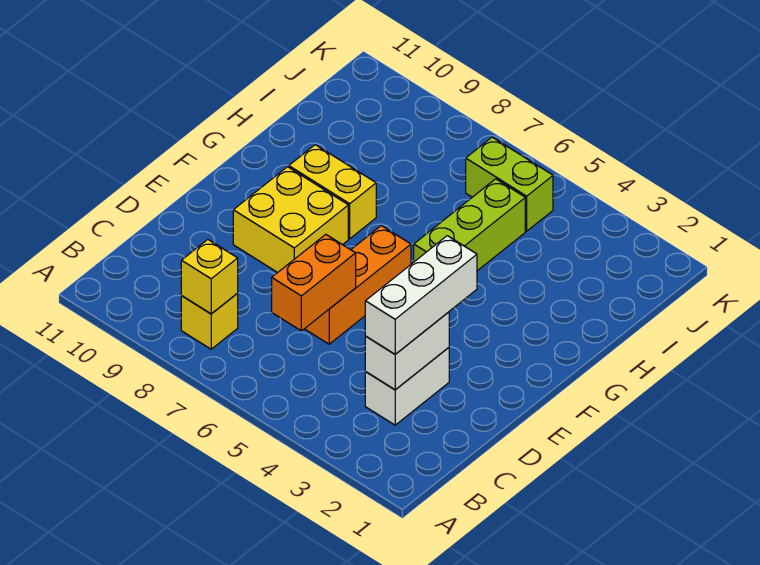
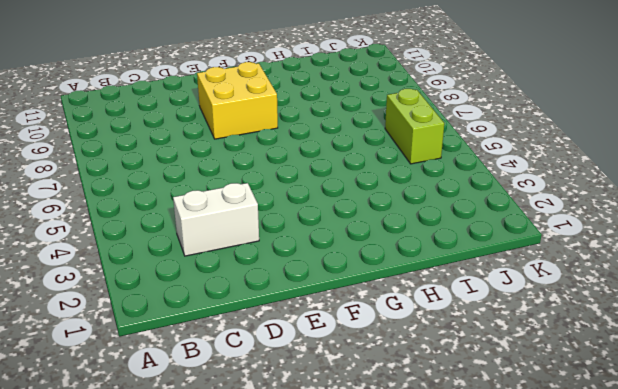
none -> yellow brick B8 level 1
none -> orange brick D6:F6 level 1

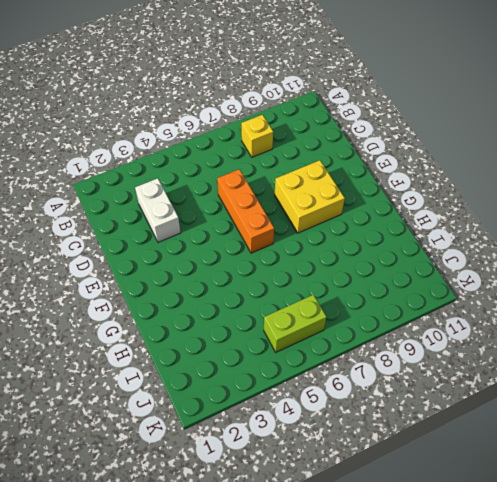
none -> lime brick G5:I5 level 1
none -> yellow brick G8:G9 level 1

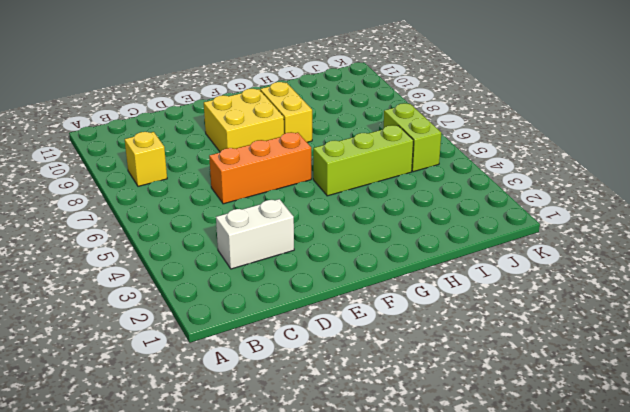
none -> yellow brick B8 level 2
none -> white brick C3:D3 level 2

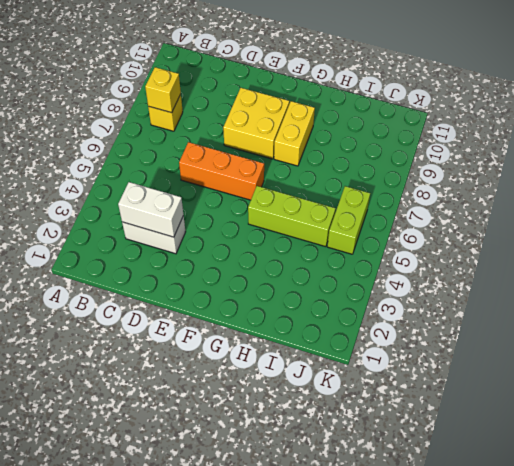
none -> orange brick C6:D6 level 2
none -> white brick C3:E3 level 3

